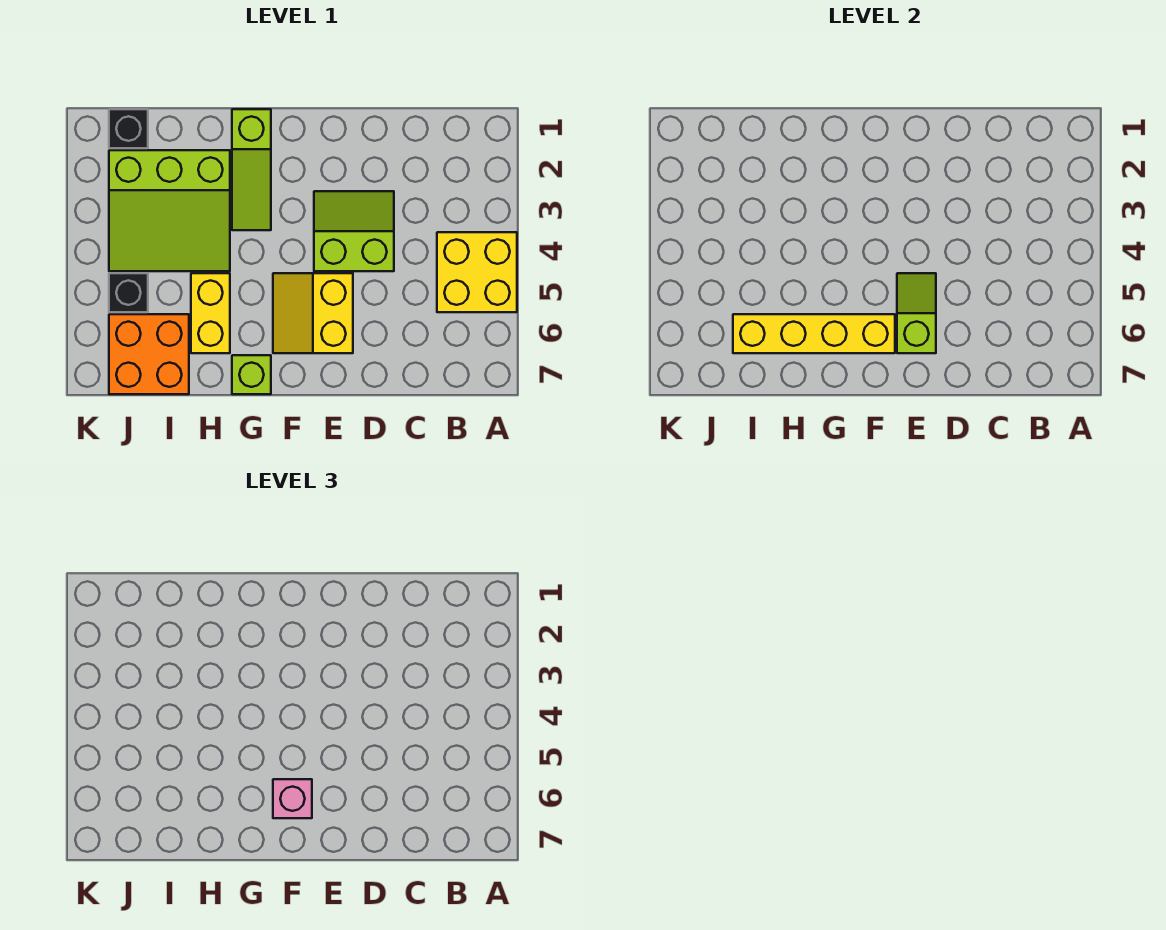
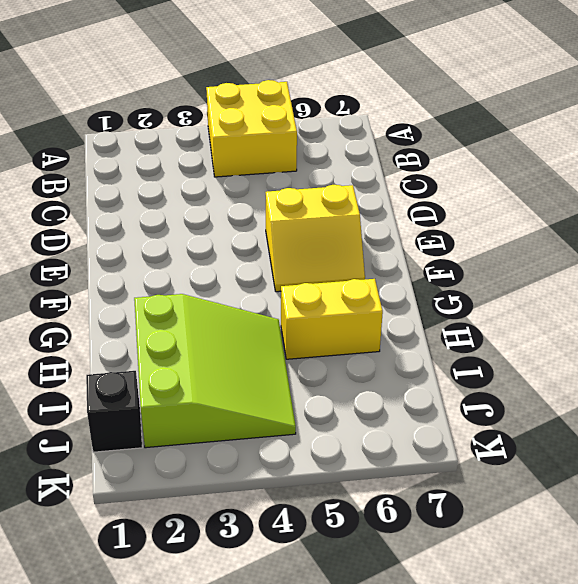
none -> lime slope D3:E4 level 1 top 4
none -> lime slope G1:G3 level 1 top 1
none -> lime brick G7 level 1

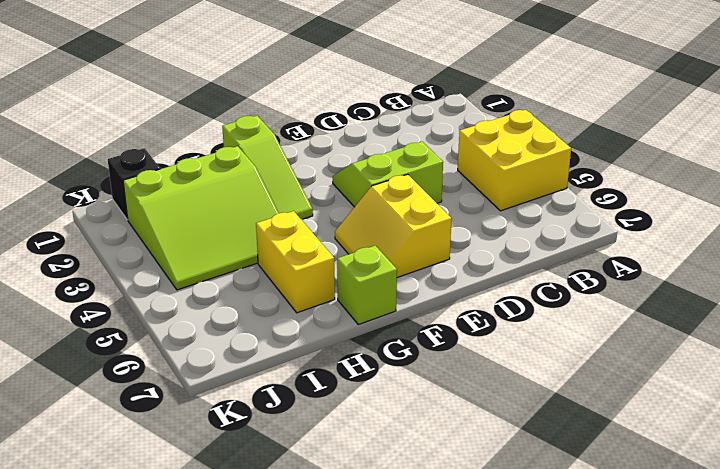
none -> orange brick I6:J7 level 1
none -> black brick J5 level 1
none -> lime slope E5:E6 level 2 top 6

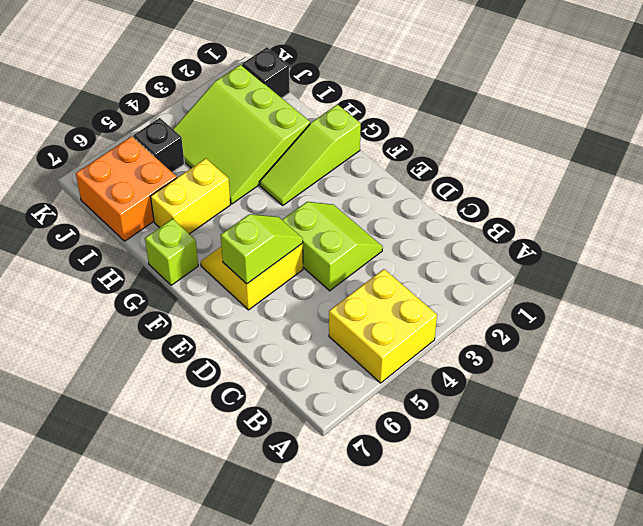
none -> yellow brick F6:I6 level 2
none -> pink brick F6 level 3

